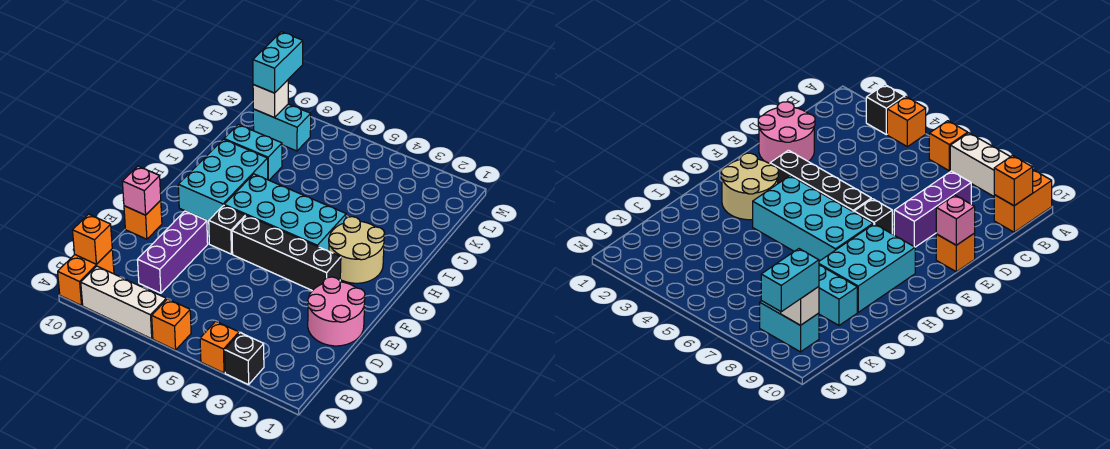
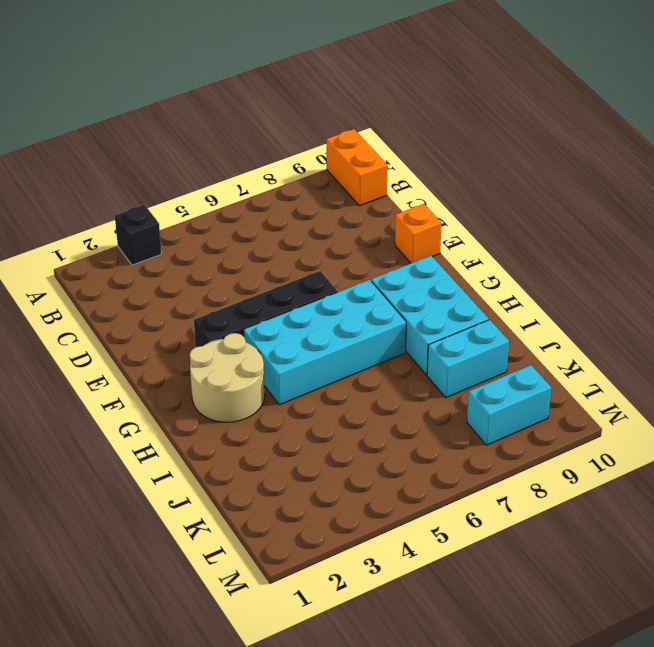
none -> orange brick A4 level 1
none -> orange brick A6 level 1
none -> white brick A7:A9 level 1

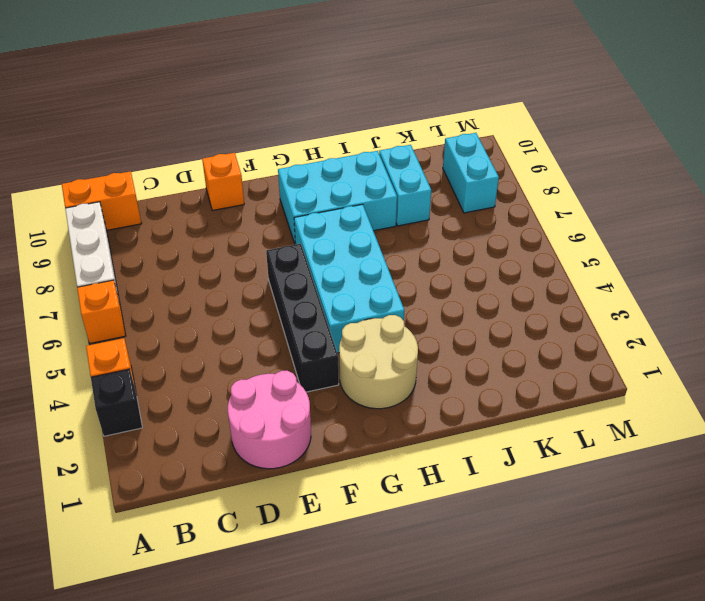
none -> purple brick C8:E8 level 1
none -> black brick F7 level 1
none -> orange brick B10 level 2

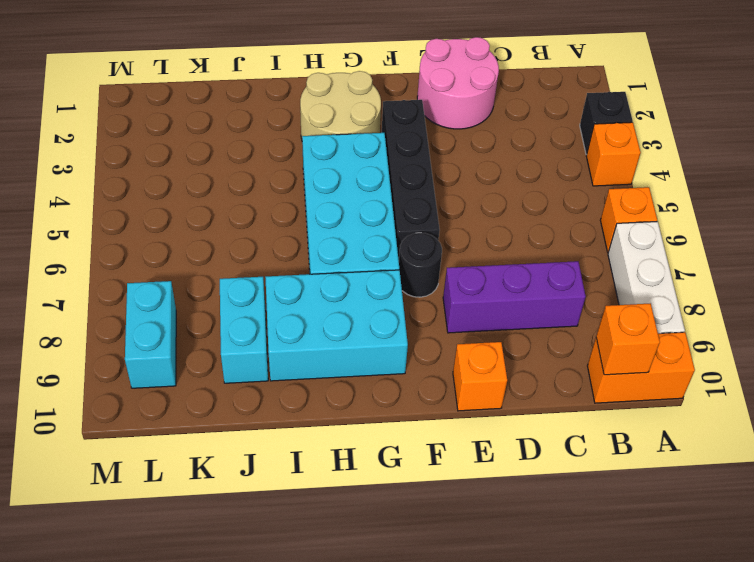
black round brick F7 level 1 -> black brick F7 level 1
none -> pink brick E10 level 2
none -> white brick L9 level 2
none -> cyan brick L9:M9 level 3

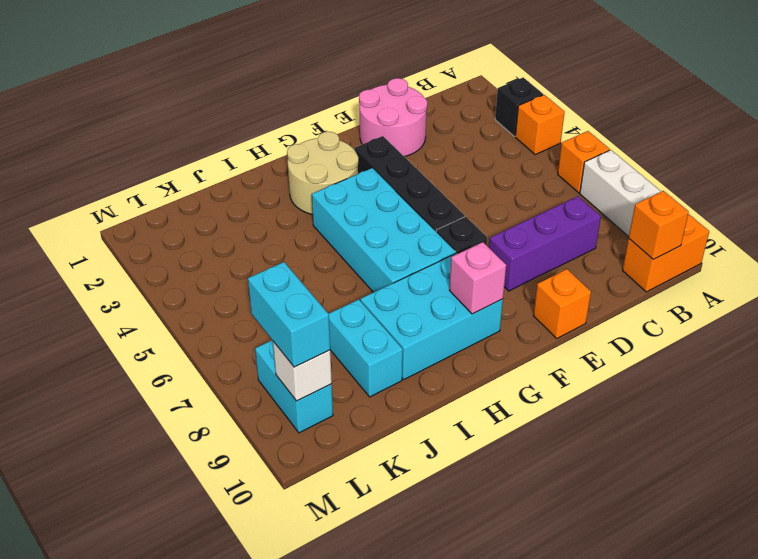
pink brick G9 level 2 -> pink brick E10 level 2
cyan brick L8:L9 level 3 -> cyan brick L9:M9 level 3

